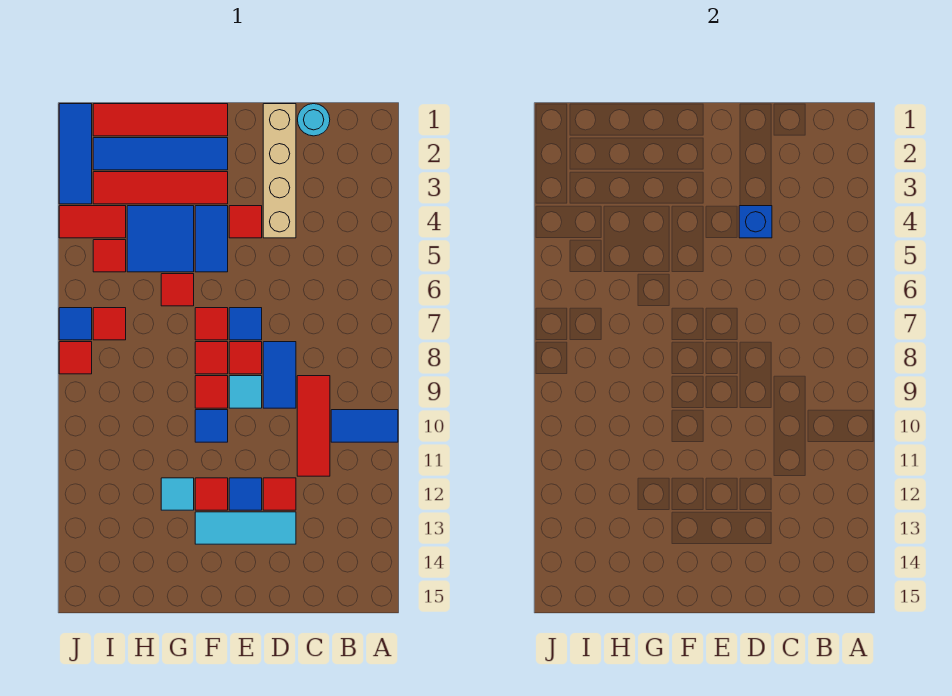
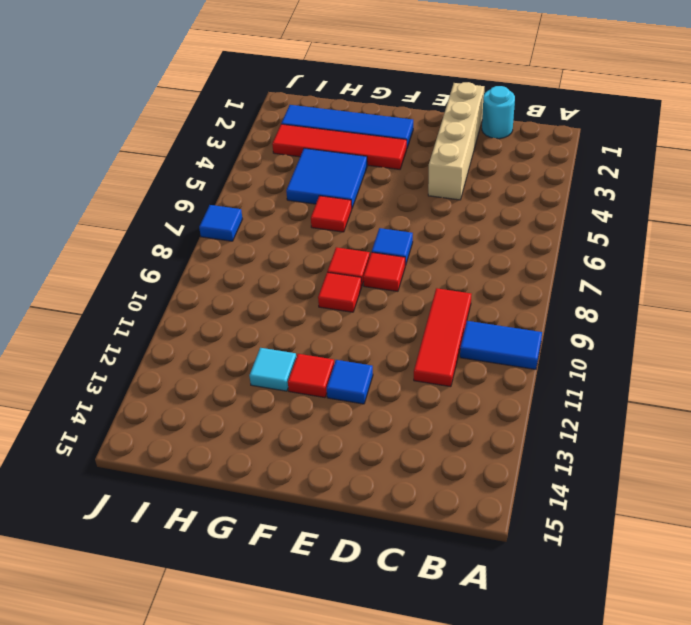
none -> blue tile D8:D9 level 1
none -> red tile D12 level 1
none -> cyan tile D13:F13 level 1
none -> red tile E4 level 1

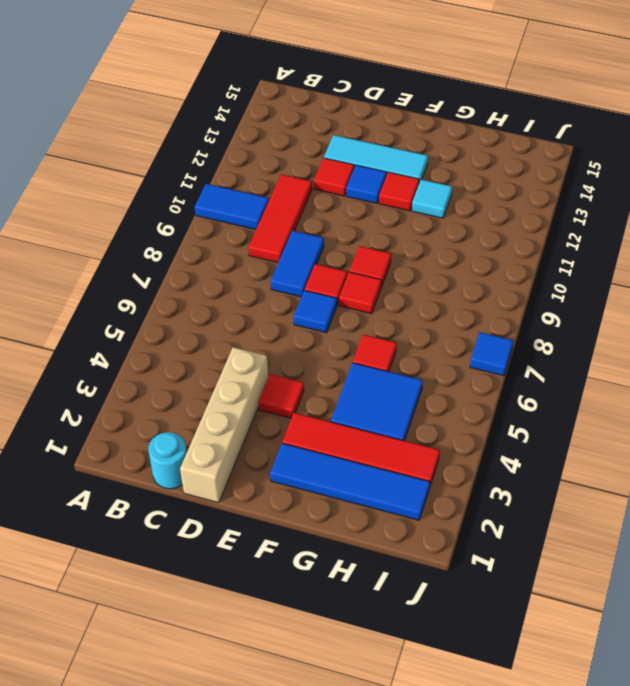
none -> cyan tile E9 level 1
none -> red tile F1:I1 level 1
none -> blue tile F4:F5 level 1
none -> red tile F7 level 1

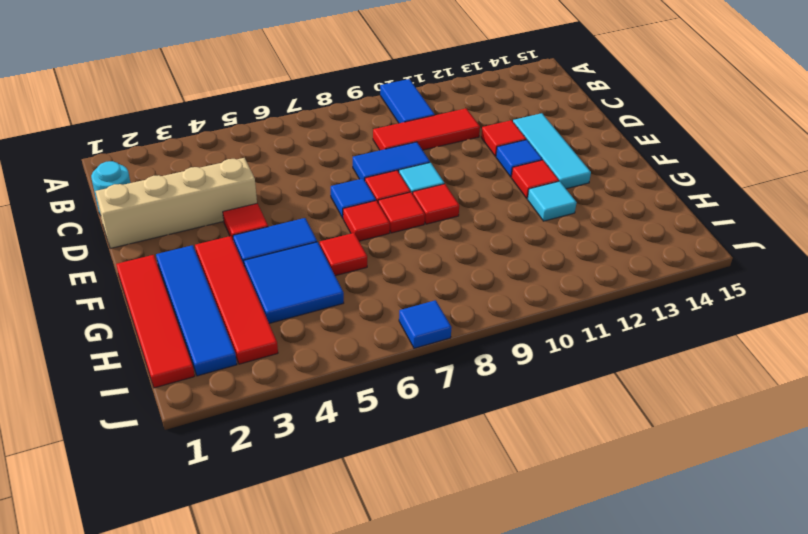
none -> blue tile F10 level 1
none -> red tile I4:J4 level 1
none -> red tile I5 level 1
none -> red tile I7 level 1

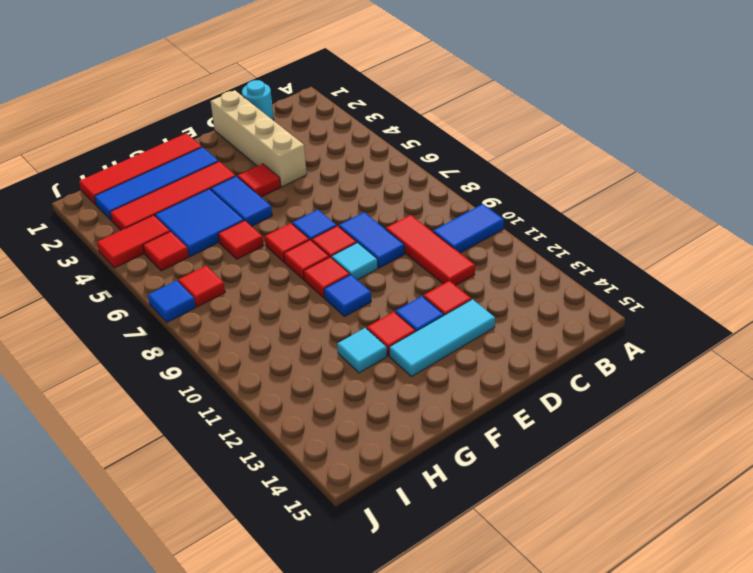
none -> blue tile J1:J3 level 1
none -> red tile J8 level 1
none -> blue brick D4 level 2

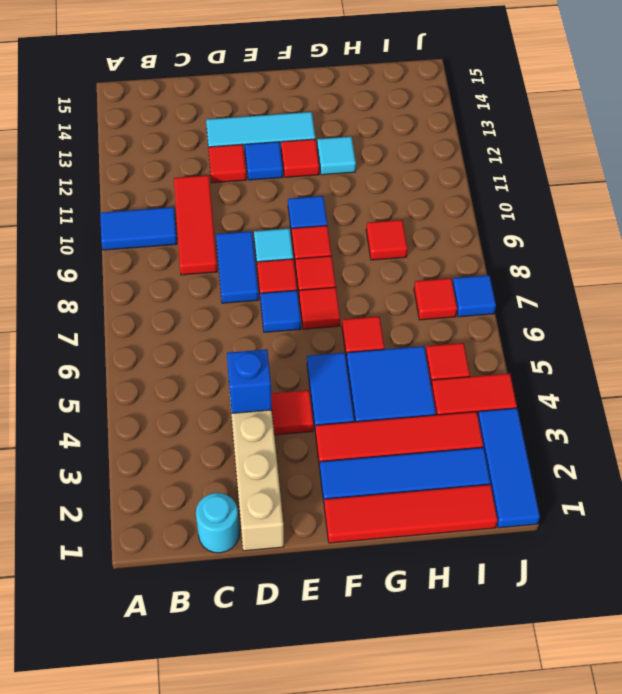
red tile H9 level 1 -> red tile J8 level 1

